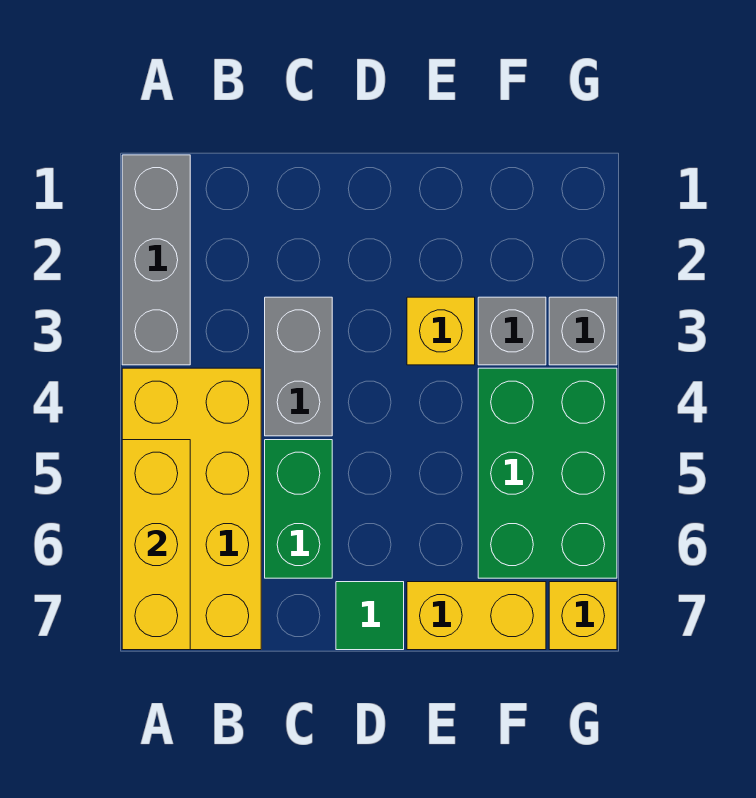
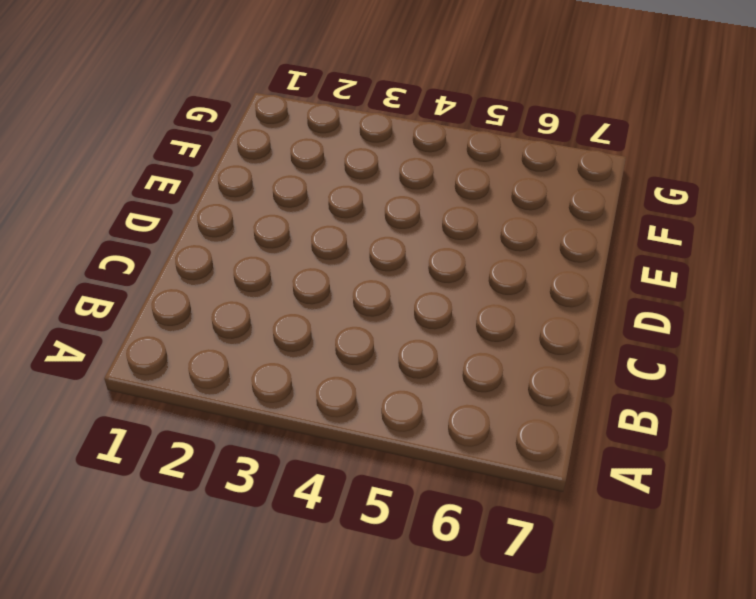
none -> grey brick A1:A3 level 1
none -> yellow brick A4:B7 level 1
none -> grey brick C3:C4 level 1

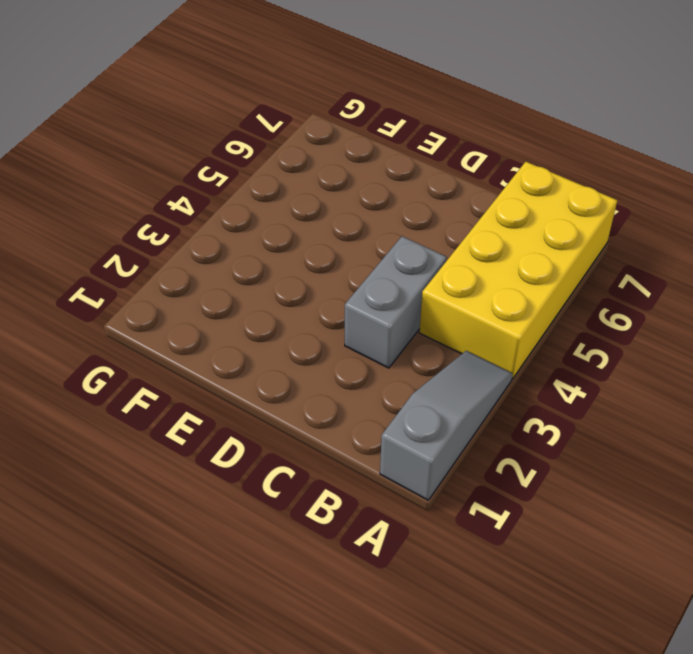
grey slope A1:A3 level 1 top 1 -> grey brick A1:A3 level 1
none -> green brick C5:C6 level 1
none -> green tile D7 level 1
none -> yellow brick E3 level 1

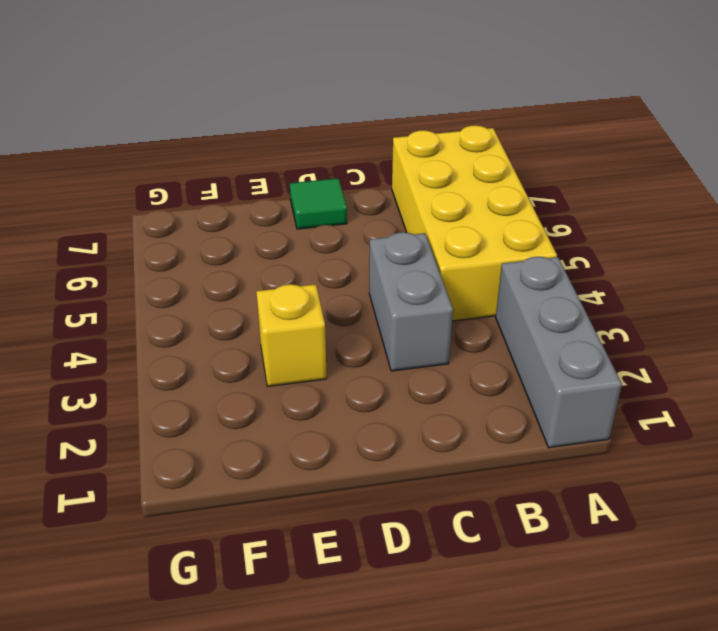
none -> green brick C5:C6 level 1
none -> yellow brick E7:F7 level 1
none -> grey brick F3 level 1

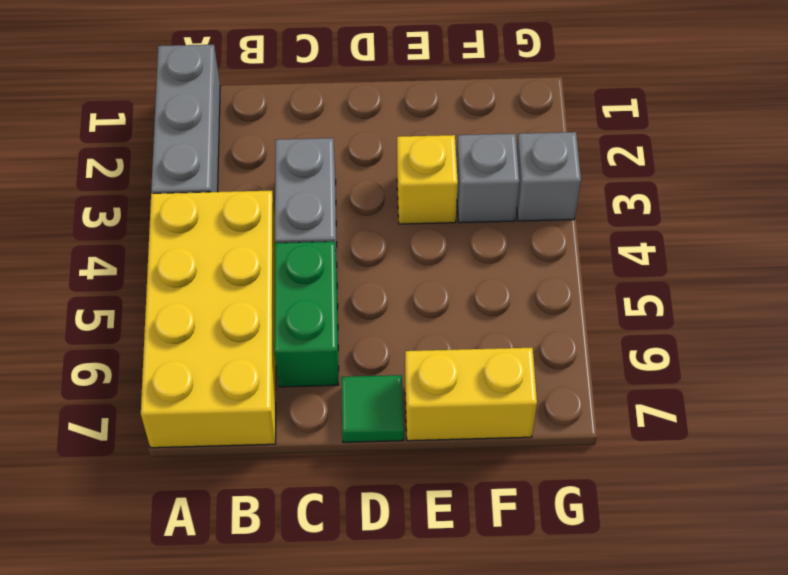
none -> green brick F4:G6 level 1
none -> yellow brick G7 level 1
none -> yellow brick A5:A7 level 2

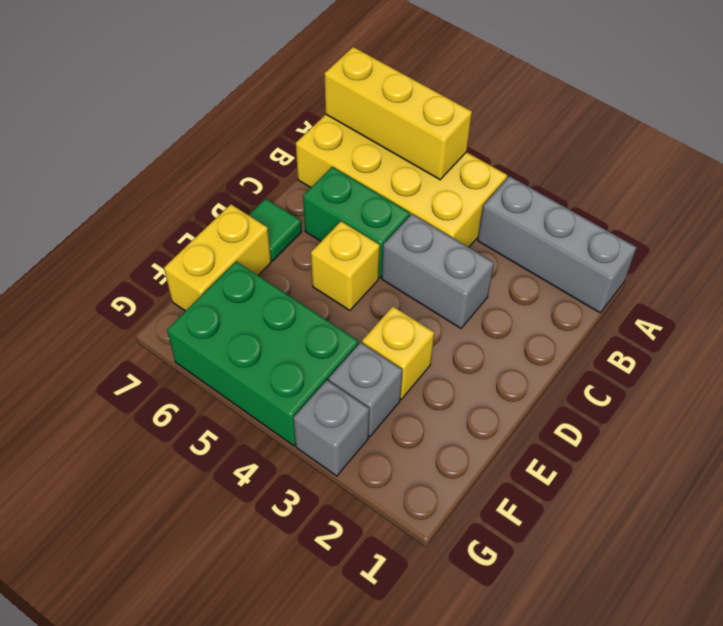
yellow brick D5 level 1 -> yellow brick G7 level 1

